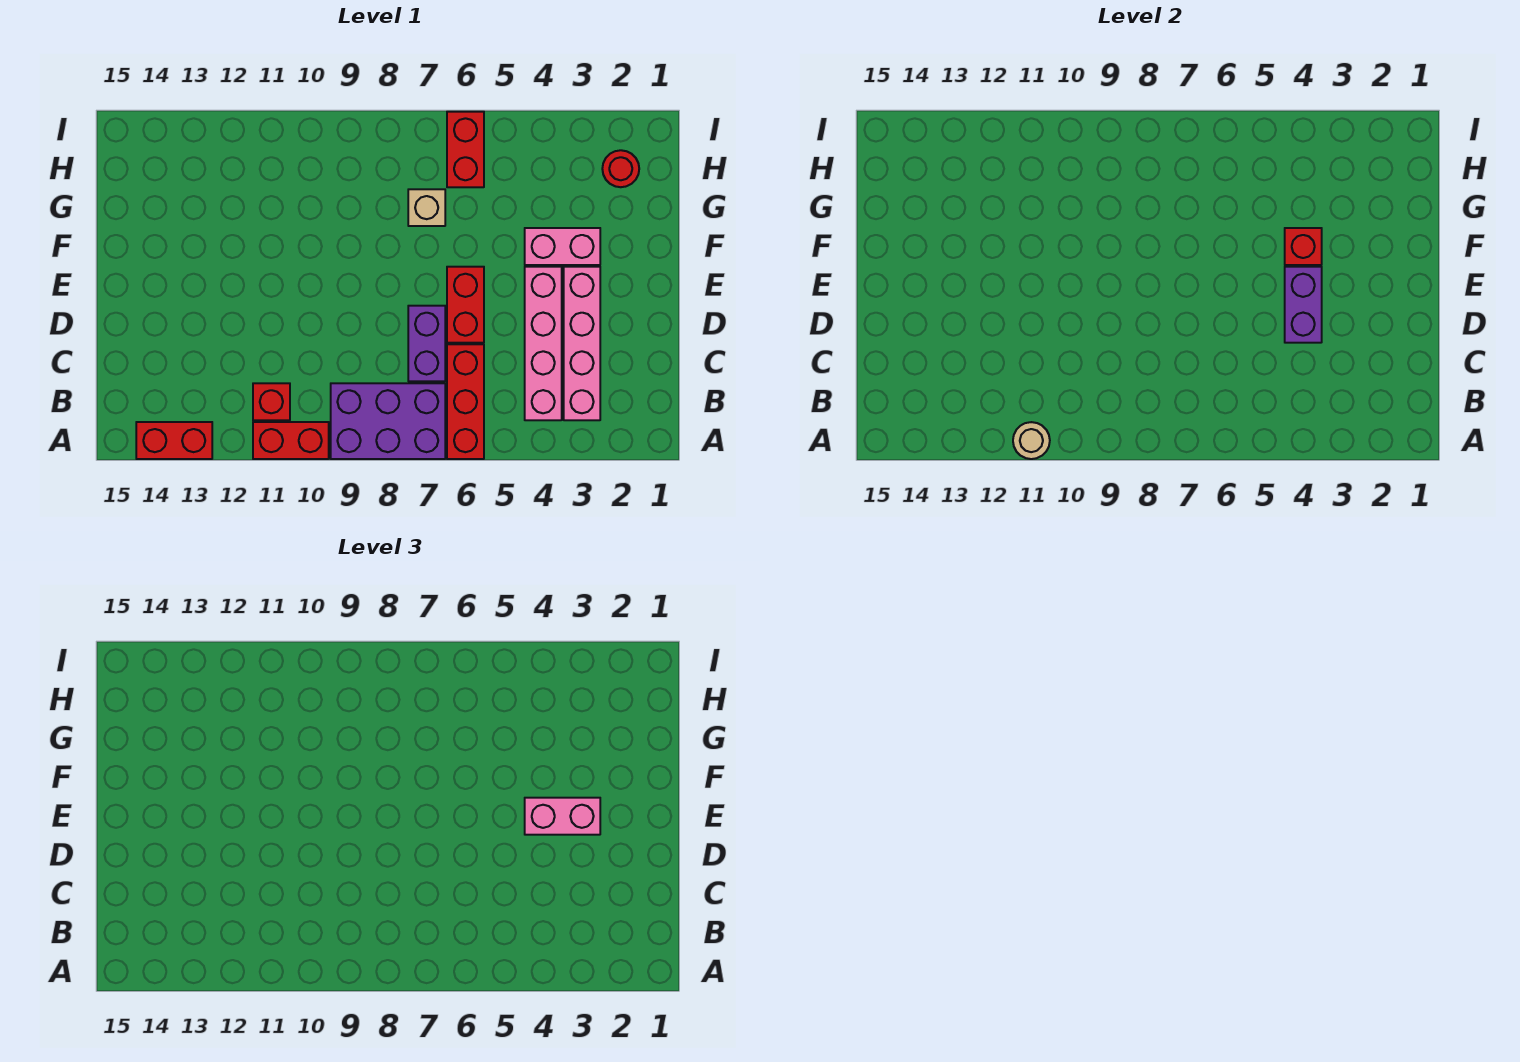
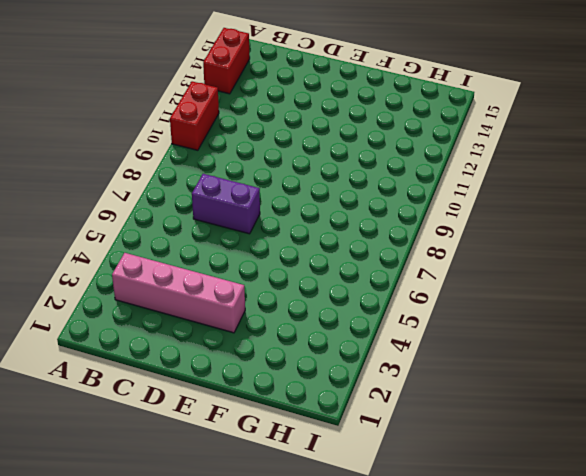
none -> red brick A6:C6 level 1
none -> purple brick A7:B9 level 1
none -> pink brick B4:E4 level 1

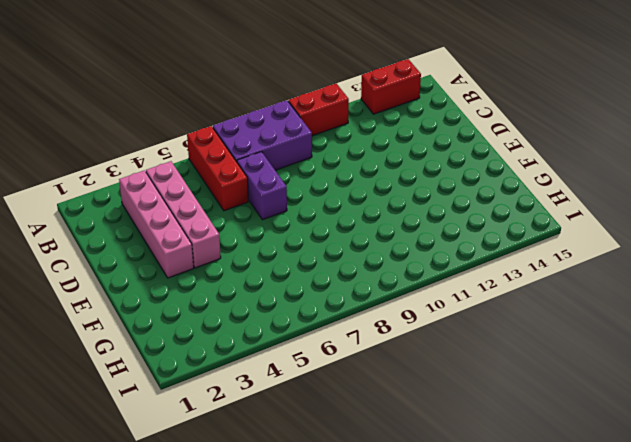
none -> red brick B11 level 1
none -> red brick D6:E6 level 1
none -> pink brick F3:F4 level 1

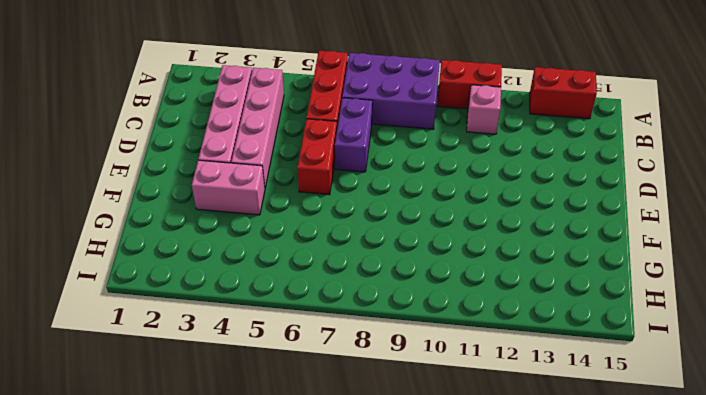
pink brick B11 level 1 -> red brick B11 level 1
none -> tan brick G7 level 1
none -> red round brick H2 level 1
none -> red brick H6:I6 level 1

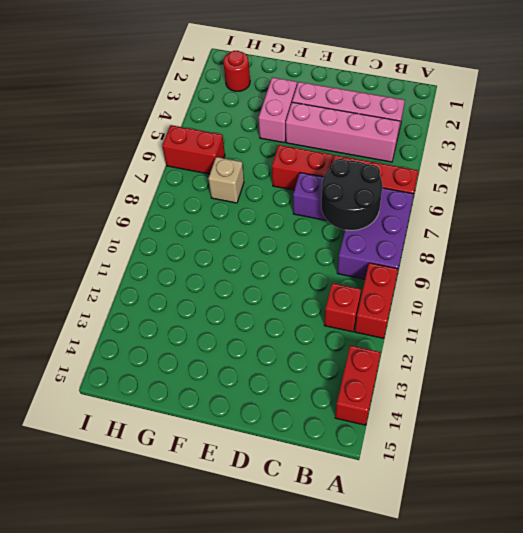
black round brick B7:C8 level 2 -> none
none -> tan round brick A11 level 2
none -> purple brick D4:E4 level 2
none -> red brick F4 level 2

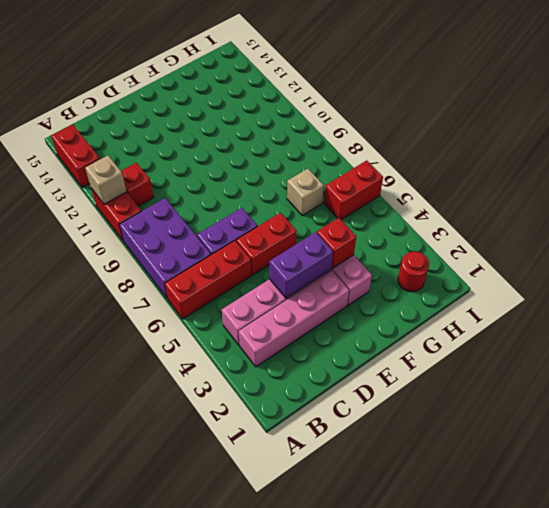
tan brick A11 level 2 -> tan round brick A11 level 2
none -> pink brick E3:E4 level 3

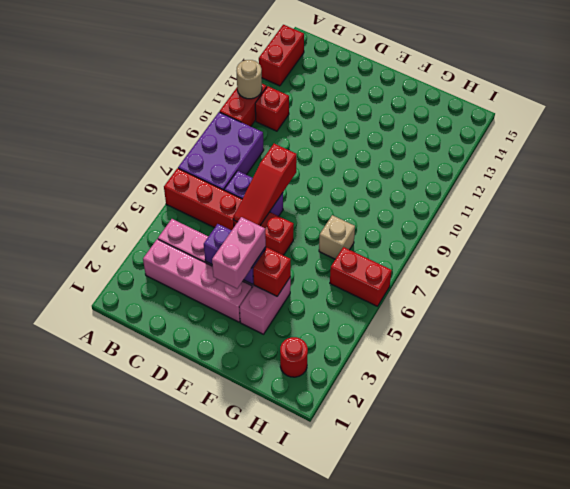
red slope D6:D8 level 2 top 8 -> none

